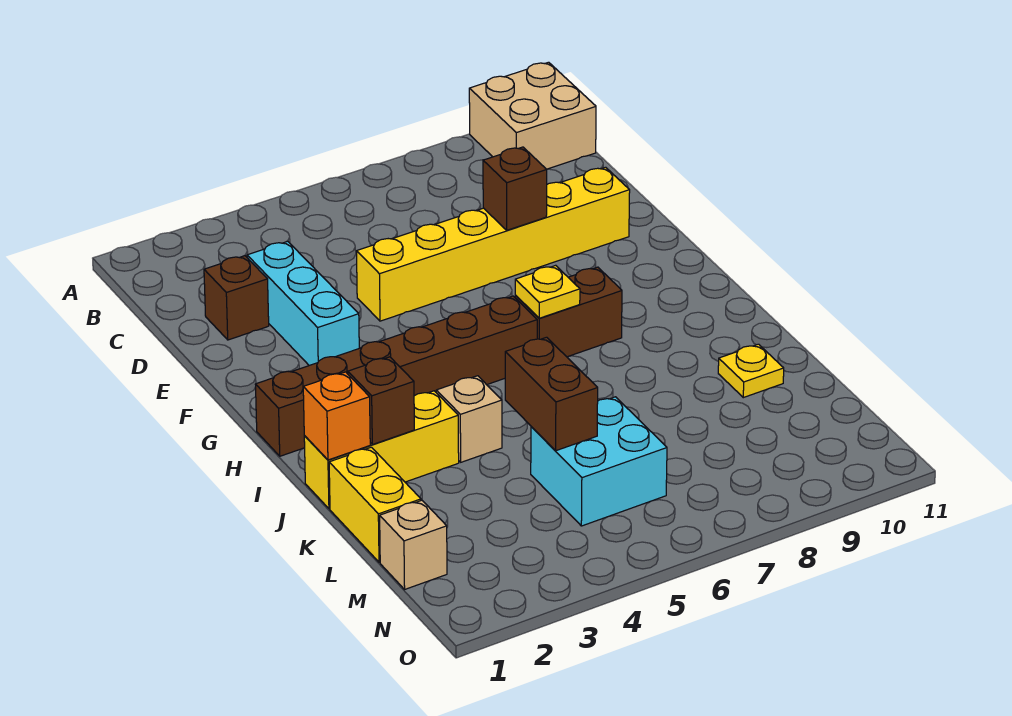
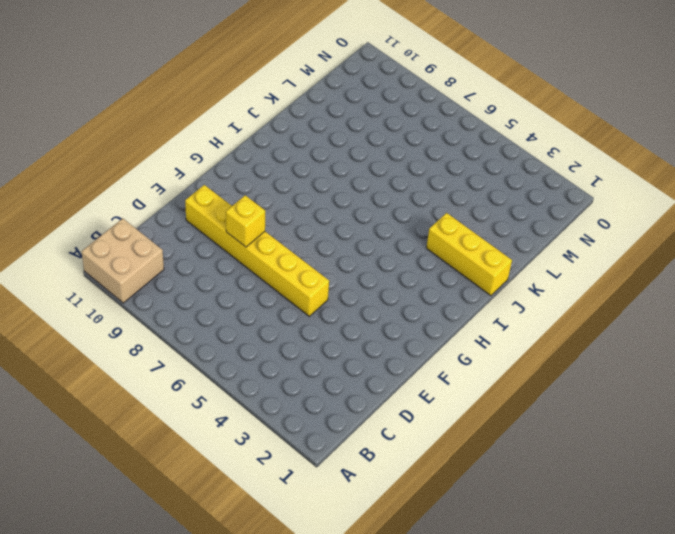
yellow brick E8 level 2 -> brown brick E8 level 2
none -> brown brick D2 level 1
none -> cyan brick D3:F3 level 1
none -> brown brick H1:H6 level 1

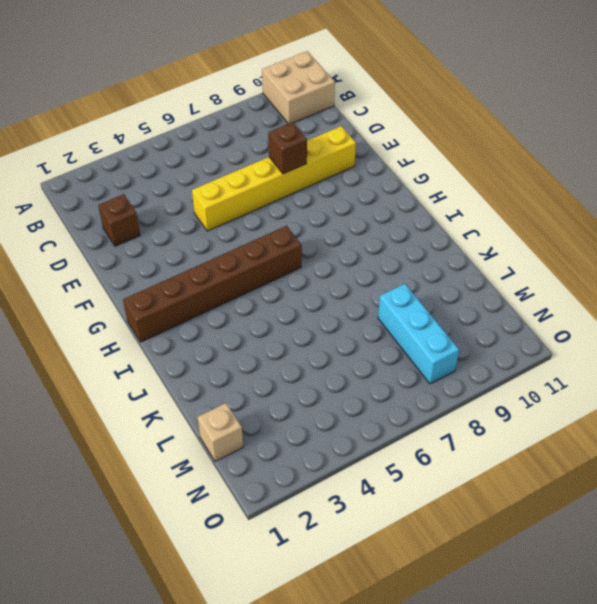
cyan brick L8:N8 level 1 -> cyan brick D3:F3 level 1
none -> brown brick H7:H8 level 1
none -> yellow brick J1:J3 level 1
none -> tan brick J4 level 1

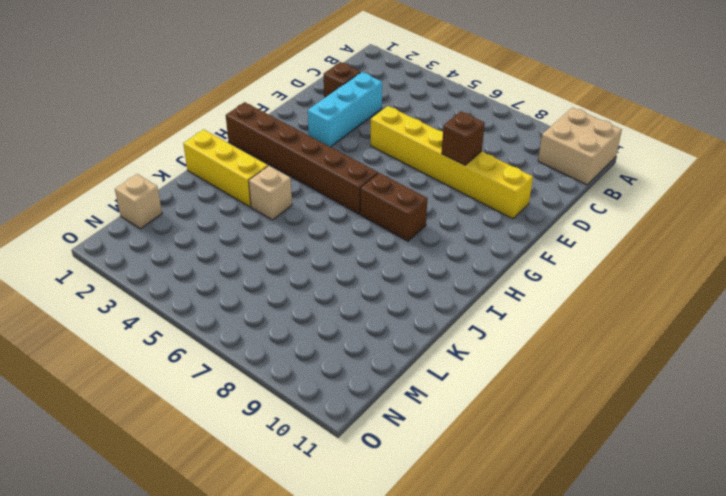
none -> yellow brick K1:L1 level 1
none -> yellow plate K10 level 1
none -> cyan brick L5:M6 level 1

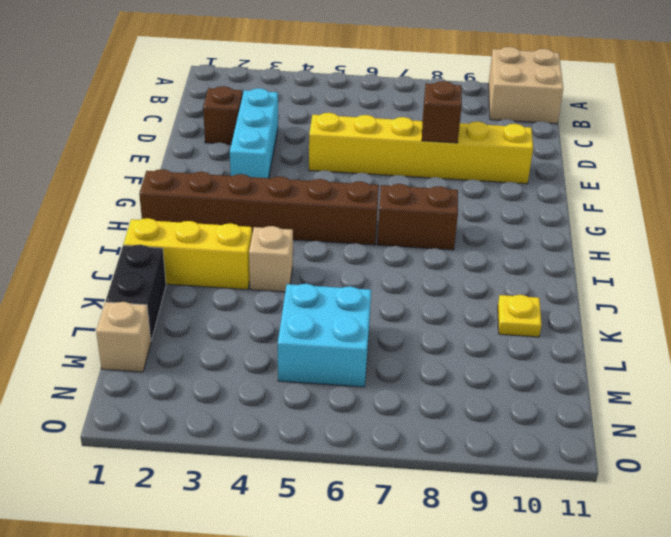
black brick K1:L1 level 1 -> yellow brick K1:L1 level 1
none -> yellow plate H7 level 2
none -> orange brick J1 level 2
none -> brown brick J2 level 2

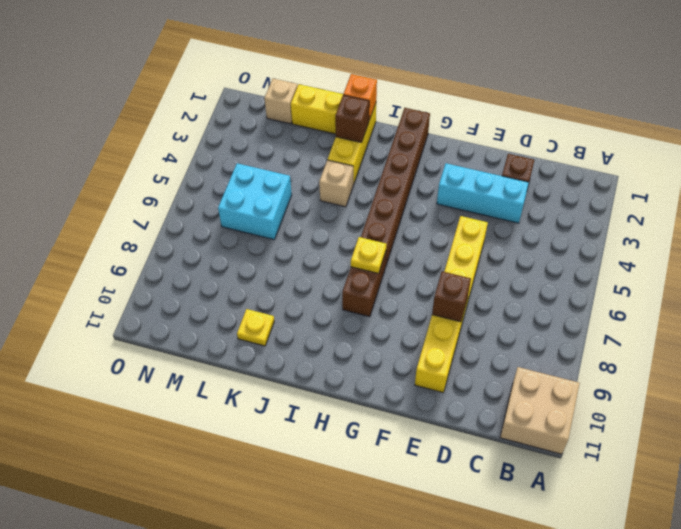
none -> brown brick K5:L5 level 2

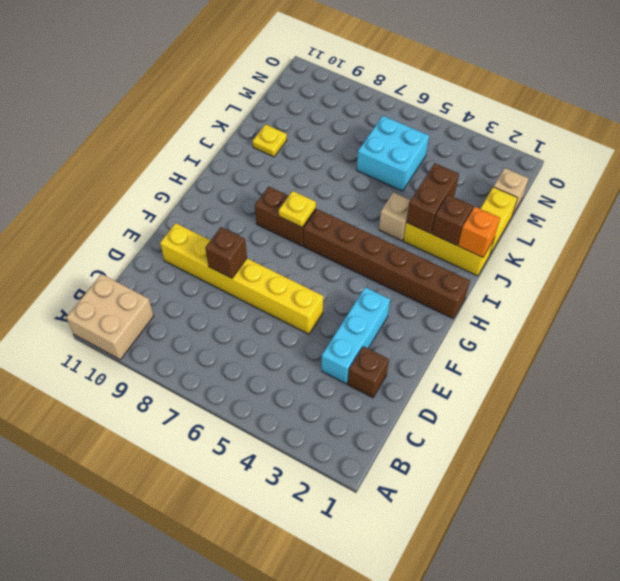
brown brick J3:K3 level 2 -> brown brick K5:L5 level 2

